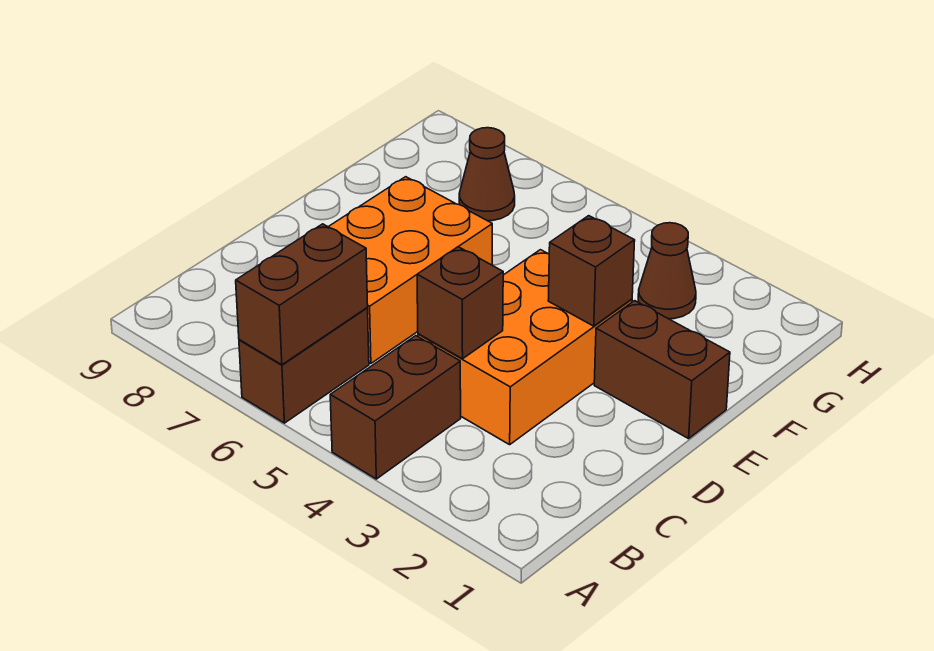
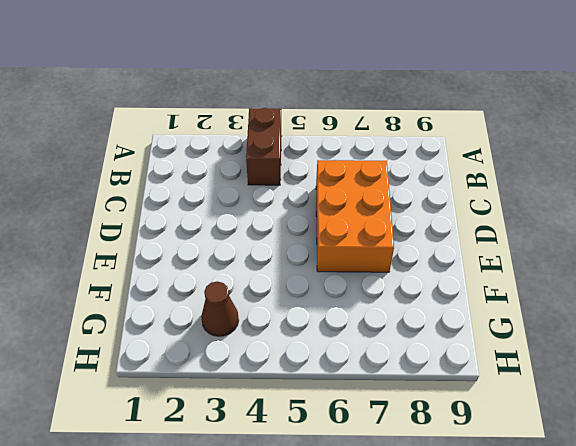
none -> brown brick A6:B6 level 1
none -> orange brick C3:E4 level 1

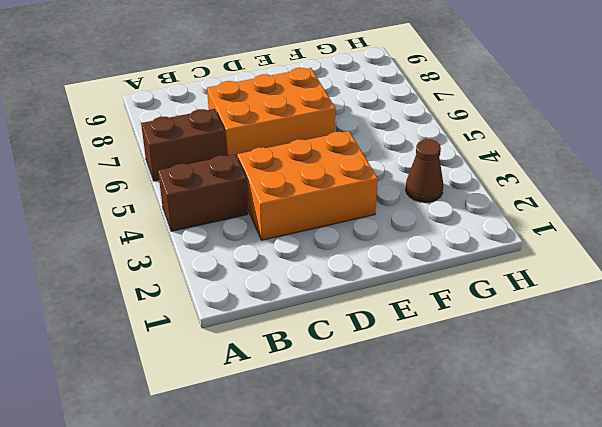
none -> brown brick E1:E2 level 1
none -> brown cone G7 level 1

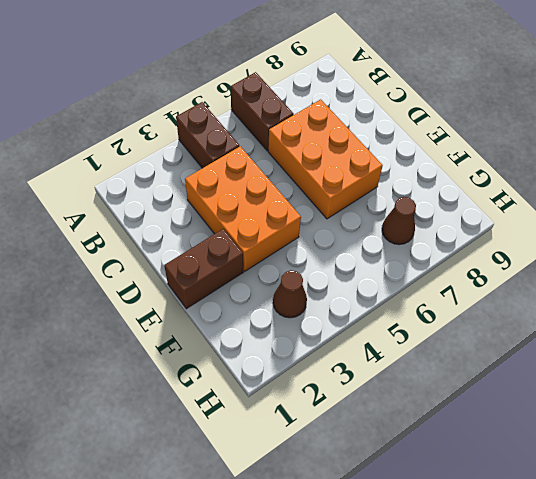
none -> brown brick A6:B6 level 2
none -> brown brick C4 level 2

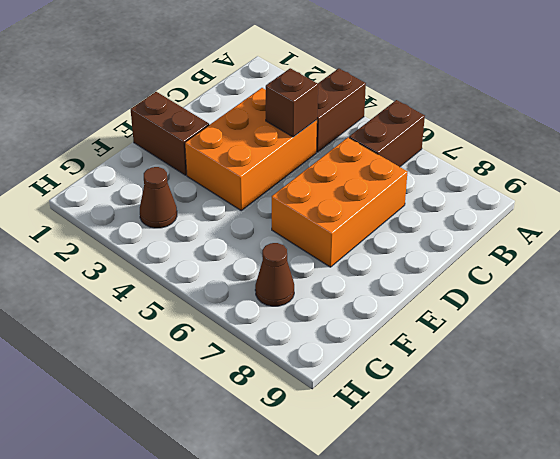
none -> brown brick A6:B6 level 2
none -> brown brick E3 level 2

